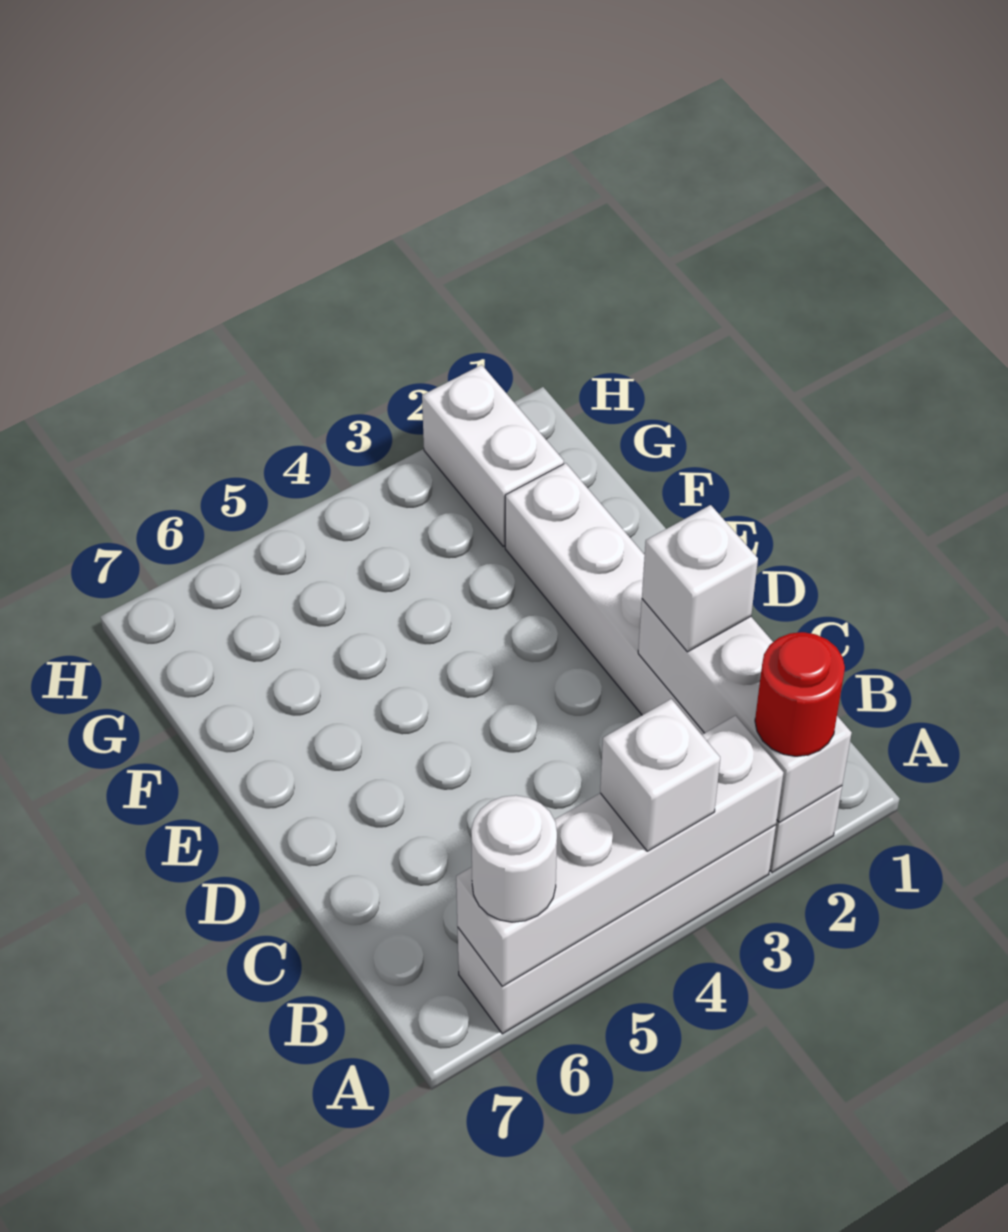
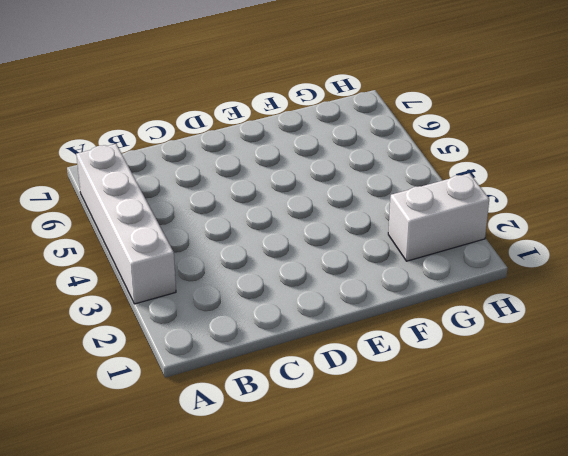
none -> white brick A2:F2 level 1
none -> white brick A2:C2 level 2

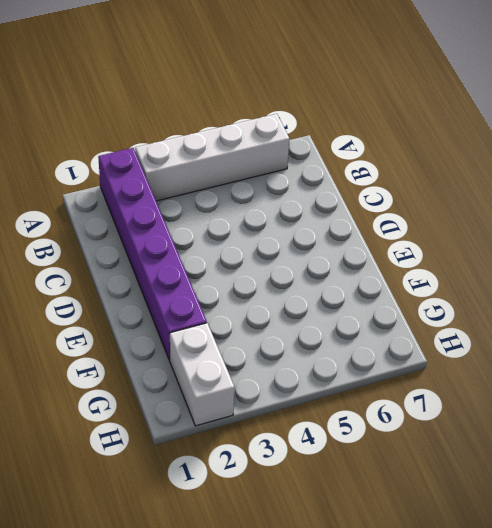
purple brick A2:F2 level 1 -> white brick A2:F2 level 1
none -> white brick A2:C2 level 2
none -> white brick A3:A6 level 2

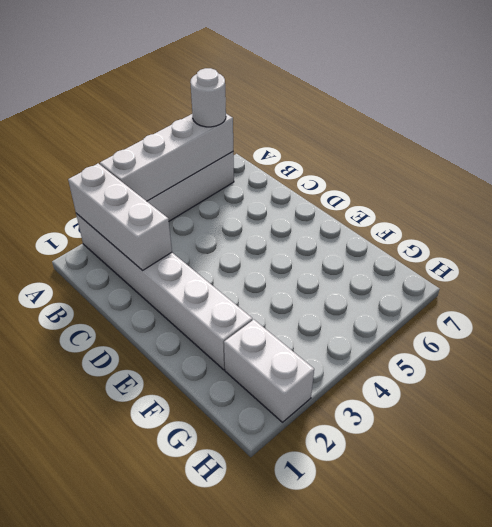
none -> red round brick A2 level 3
none -> white brick A4 level 3

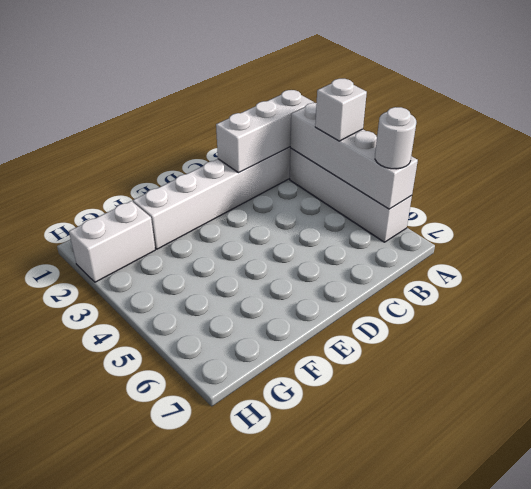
none -> red round brick A2 level 3
none -> white brick C2 level 3

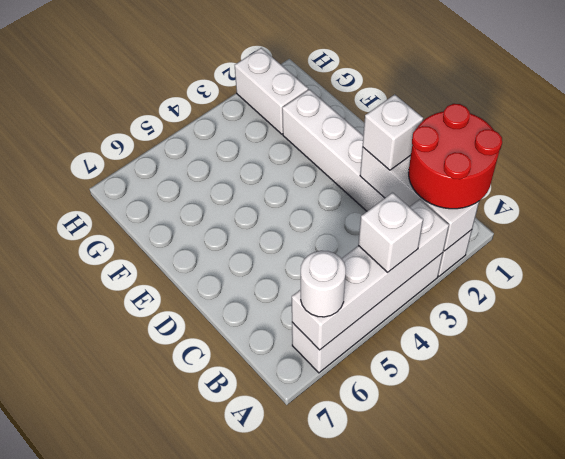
red round brick A1:B2 level 3 -> red round brick A2 level 3

